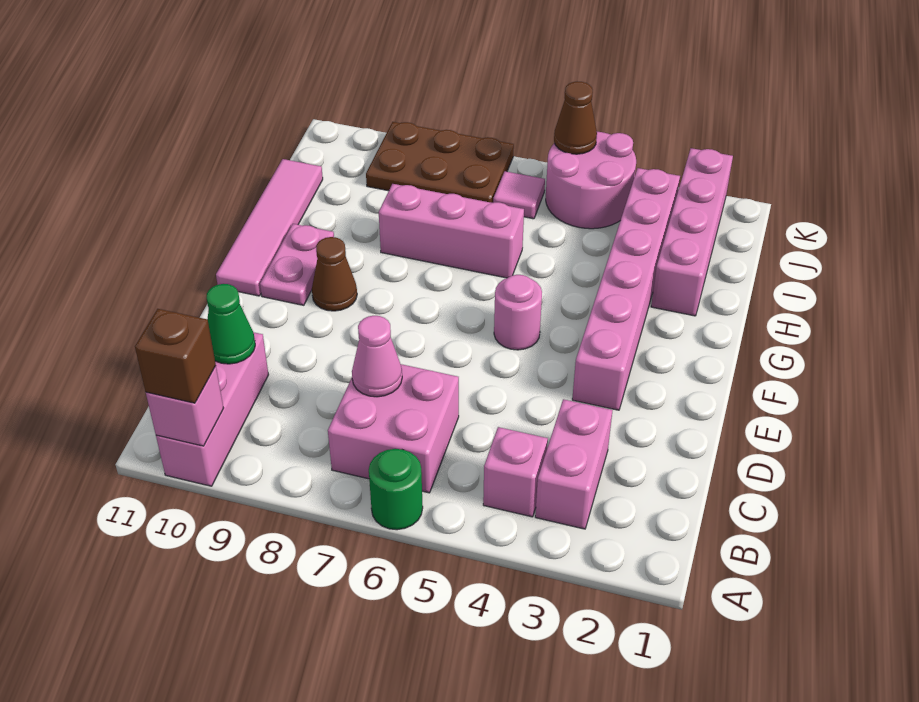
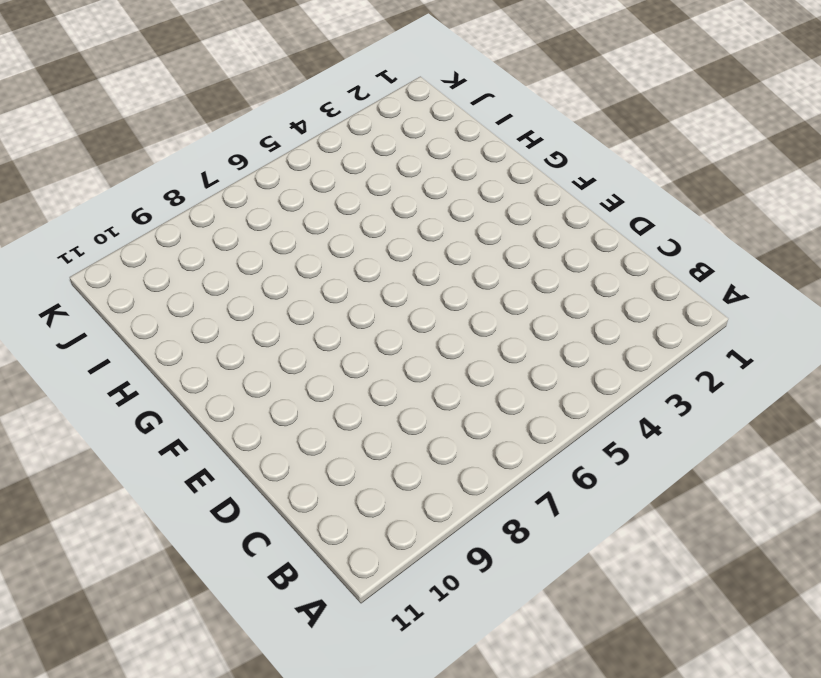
none -> green round brick A6 level 1
none -> pink brick A10:C10 level 1
none -> pink brick B3:C3 level 1

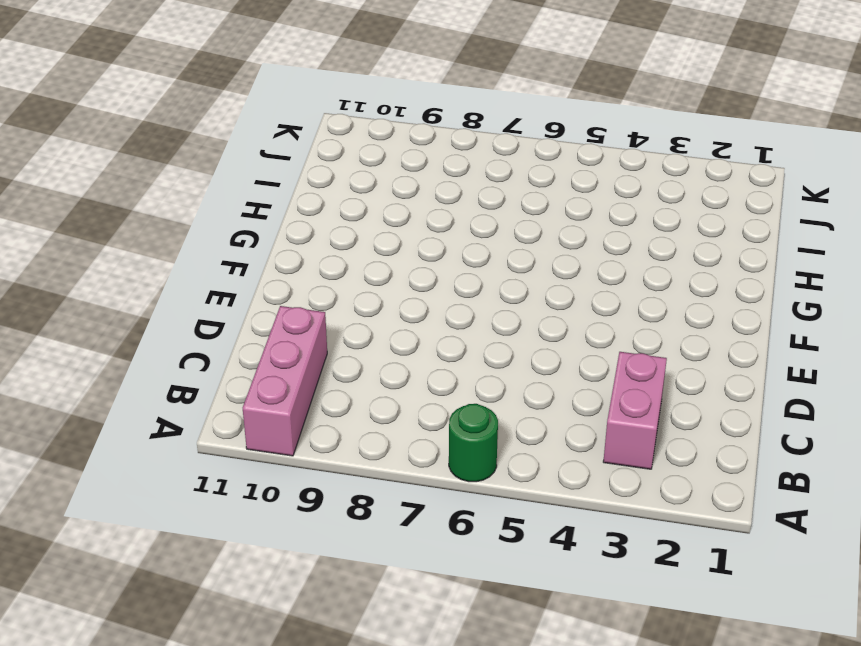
none -> pink brick B4 level 1
none -> pink brick B6:C7 level 1
none -> pink brick E3:J3 level 1

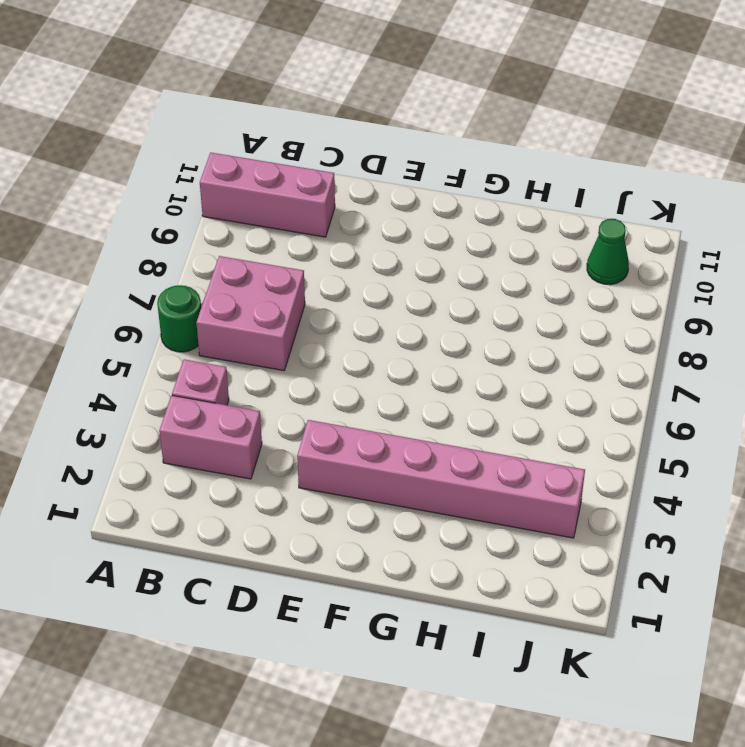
green cone J10 level 1 -> green cone C10 level 2
none -> pink round brick F5 level 1
none -> brown cone F9 level 1
none -> pink plate F10:G10 level 1

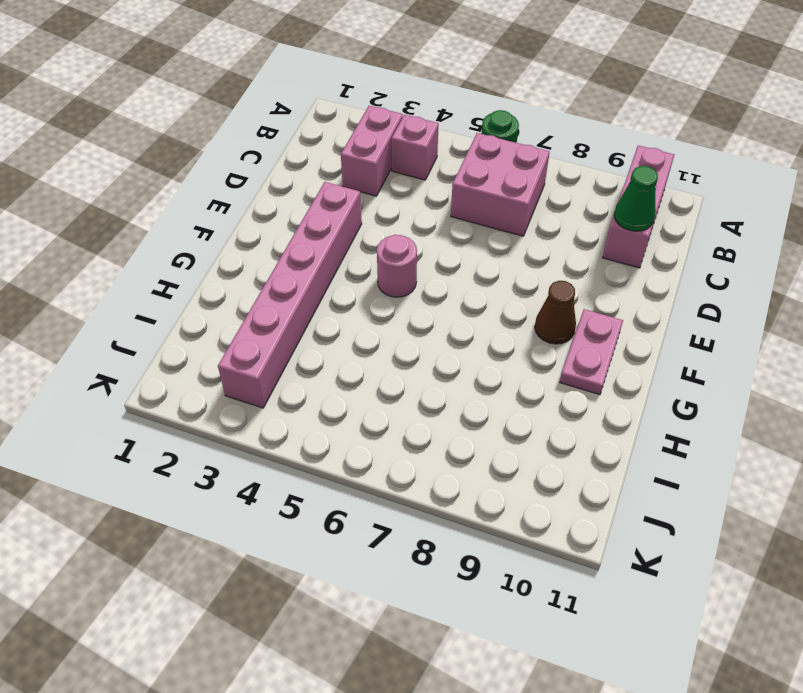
none -> pink tile F11:I11 level 1
none -> pink brick H2:K2 level 1
none -> pink brick H6:H8 level 1

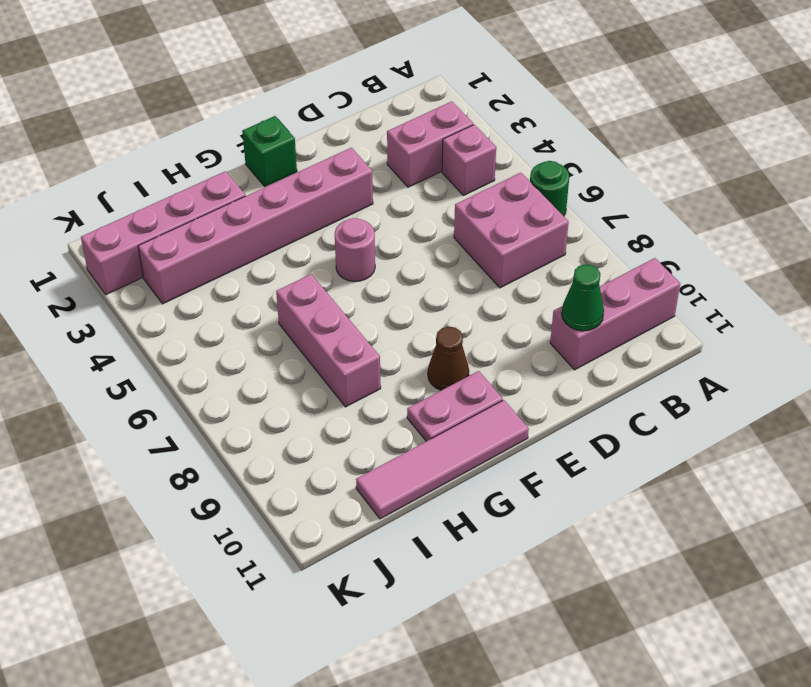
green brick F1 level 1 -> none
none -> pink round brick J4:K5 level 1
none -> pink tile J6 level 1
none -> brown plate J7:K9 level 1

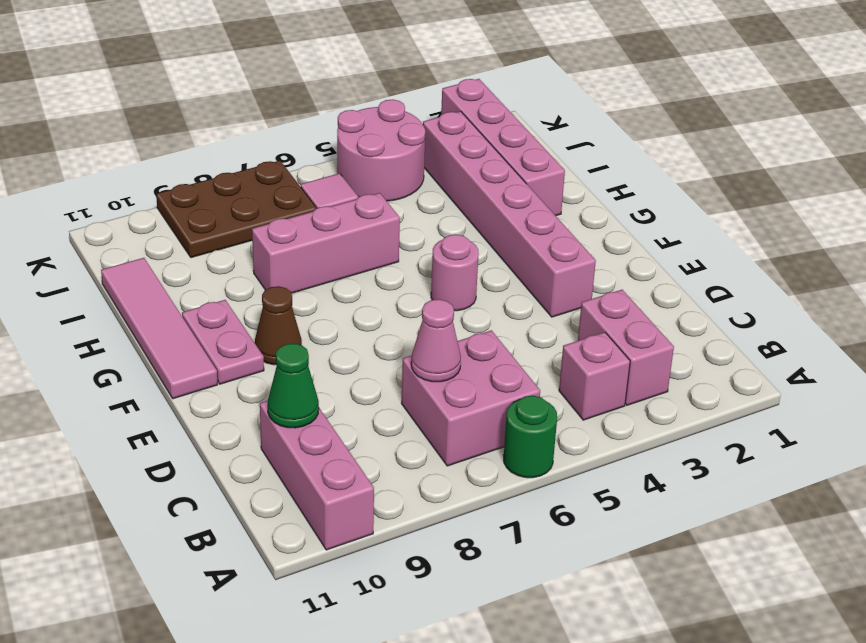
none -> pink brick A10 level 2
none -> brown cone K5 level 2
none -> brown brick A10 level 3

